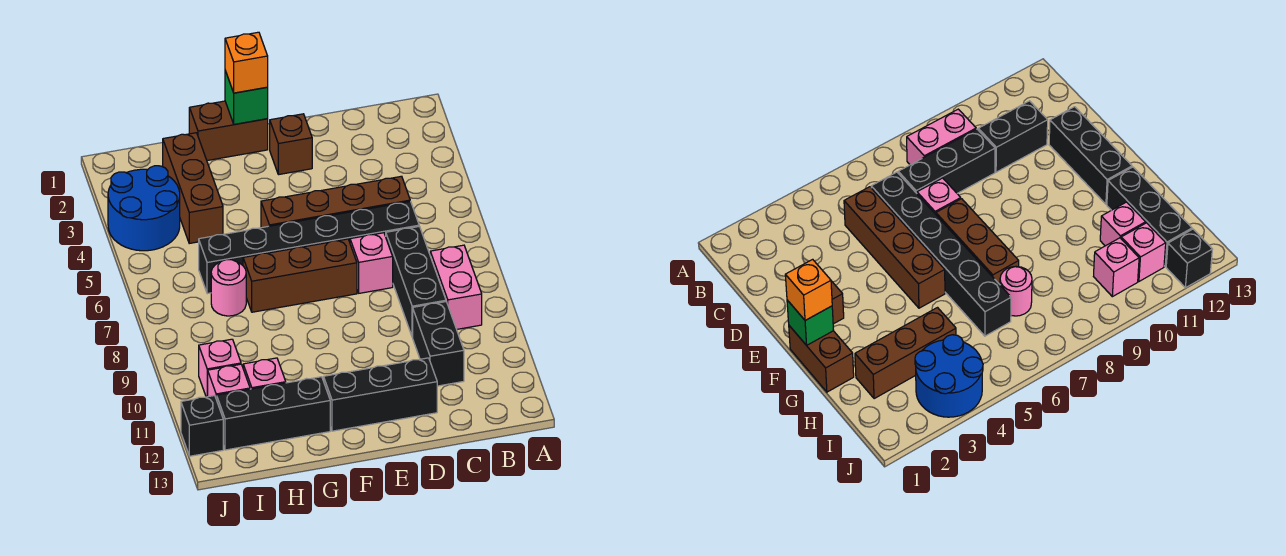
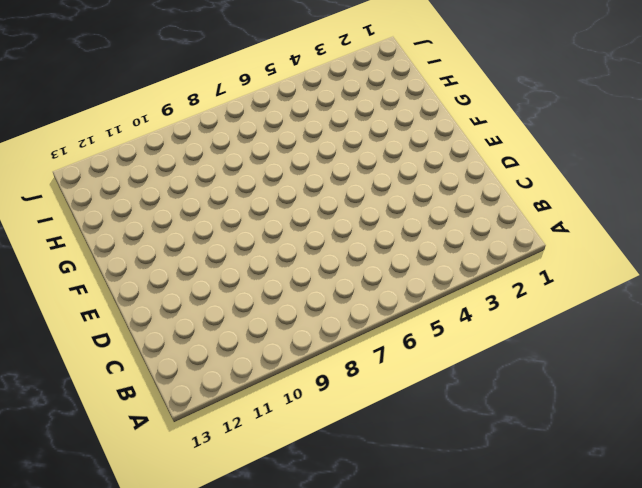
none -> pink brick B8:B9 level 1
none -> brown brick C5:F5 level 1
none -> black brick C6:H6 level 1

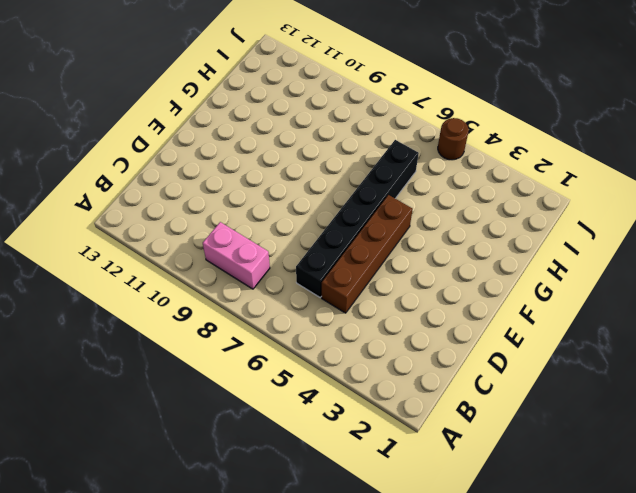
brown round brick J5 level 1 -> none
none -> black brick C7:C9 level 1
none -> black brick C10:C11 level 1
none -> pink brick D7 level 1

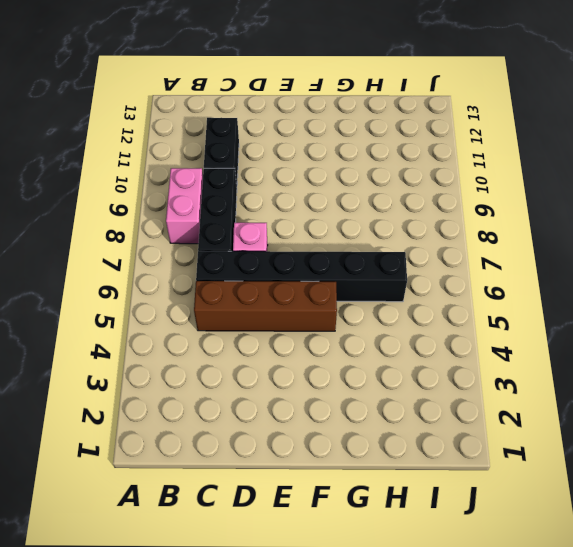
none -> black brick D12:F12 level 1
none -> brown brick E2 level 1
none -> brown brick E7:G7 level 1

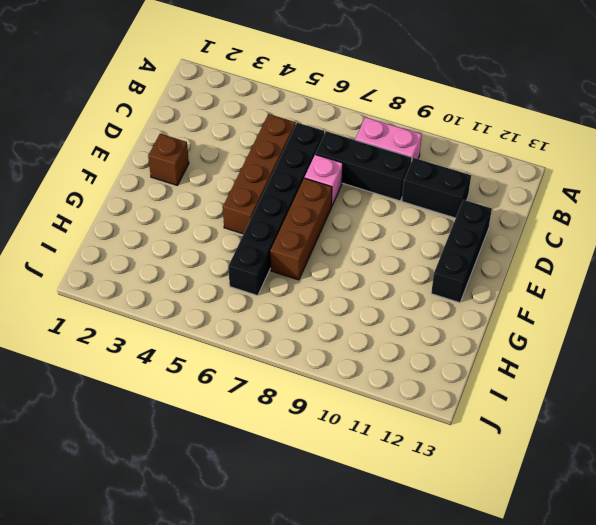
none -> brown brick F1:G1 level 1
none -> black brick G12:I12 level 1
none -> brown brick H2:H4 level 1

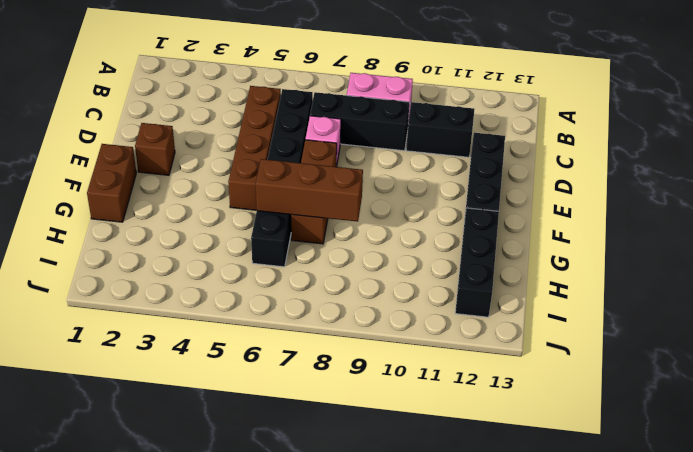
brown brick G6:G8 level 2 -> brown brick H2:H4 level 1
none -> pink round brick H7 level 1
none -> pink brick H11 level 1
none -> blue round brick I3:J4 level 1

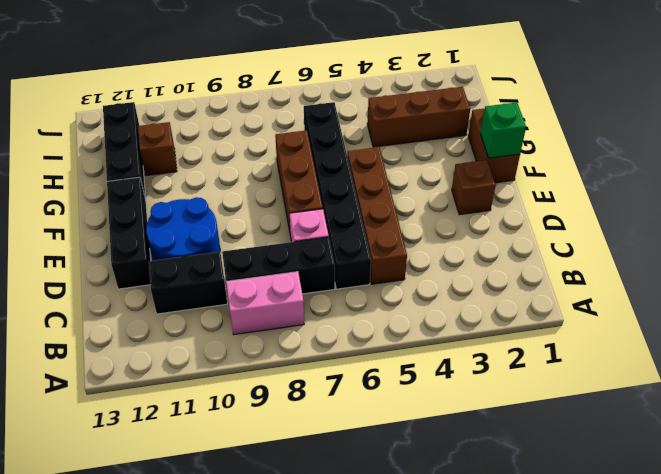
blue round brick D10:E11 level 1 -> blue round brick I3:J4 level 1
brown brick H11 level 1 -> pink brick H11 level 1
none -> pink round brick H7 level 1
none -> pink brick I10 level 1
none -> pink brick I11 level 1

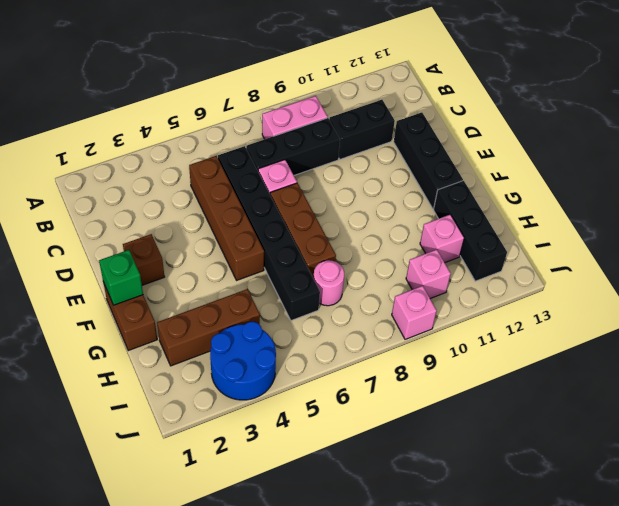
pink brick J9 level 1 -> pink brick I11 level 1
none -> black brick J12 level 1
none -> orange brick F1 level 3

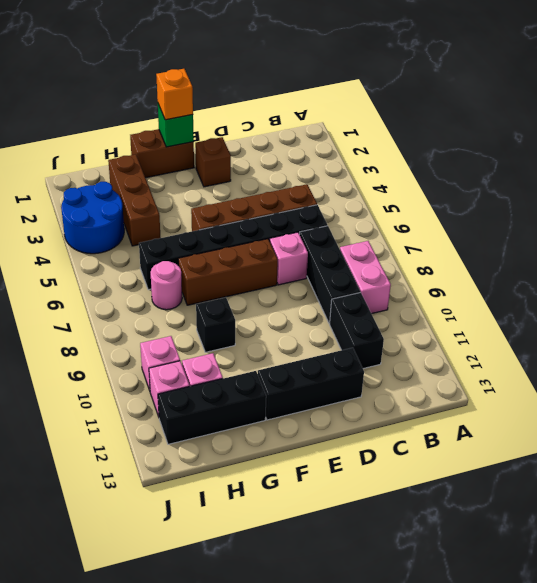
black brick G9 level 1 -> black brick J12 level 1

